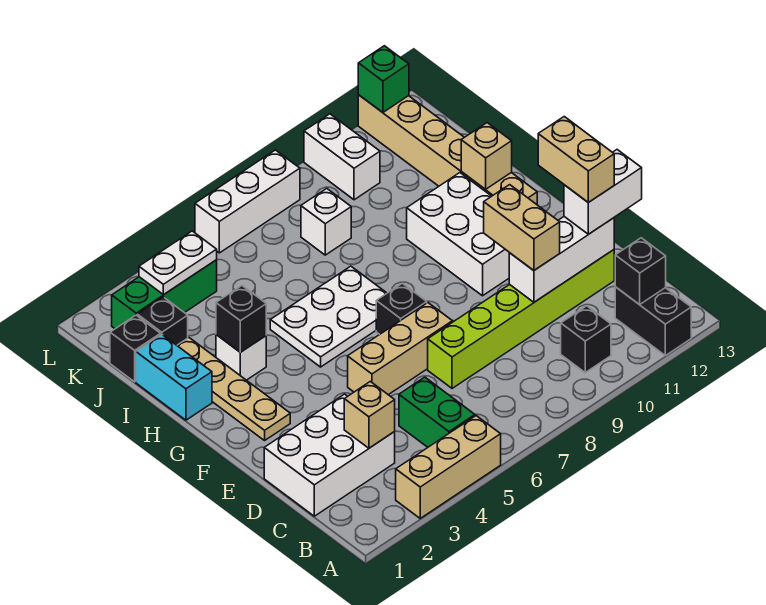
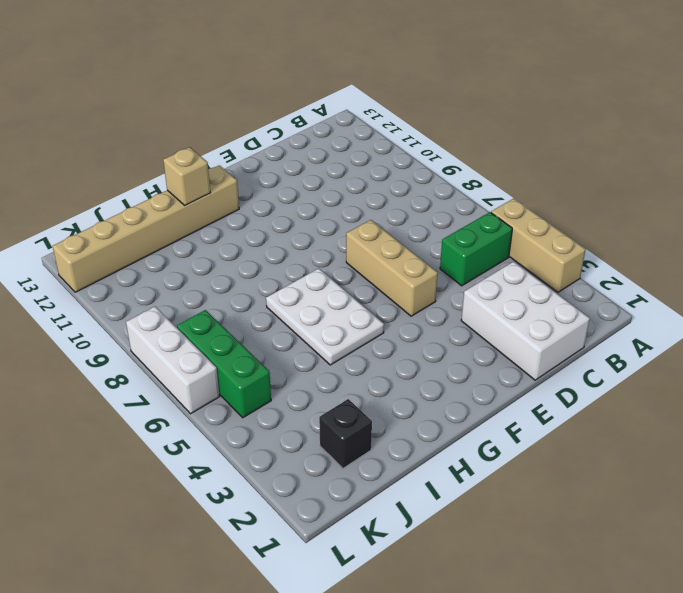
green brick K5:K7 level 1 -> green brick K2:K4 level 1
none -> black brick A12:B12 level 1
none -> black brick B10 level 1
none -> lime brick D7:D12 level 1
none -> tan plate F2:I2 level 1

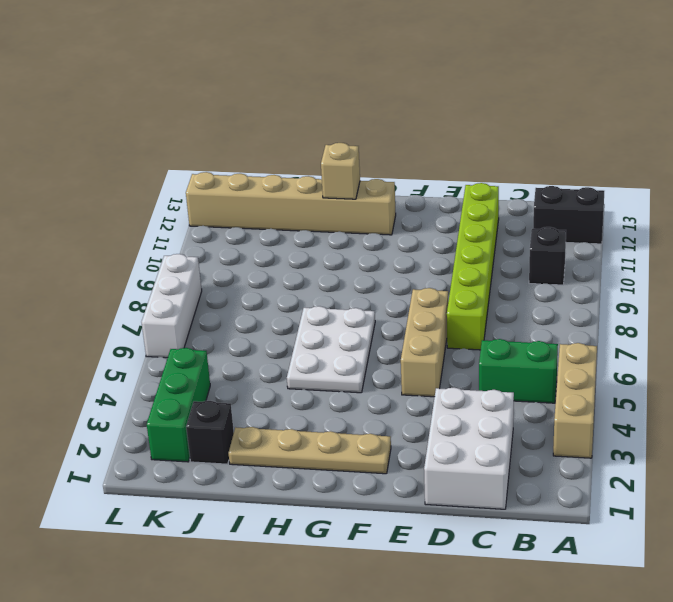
none -> black brick F7 level 1
none -> white brick F10:H11 level 1
none -> cyan brick H1:I1 level 1
none -> white brick H3 level 1

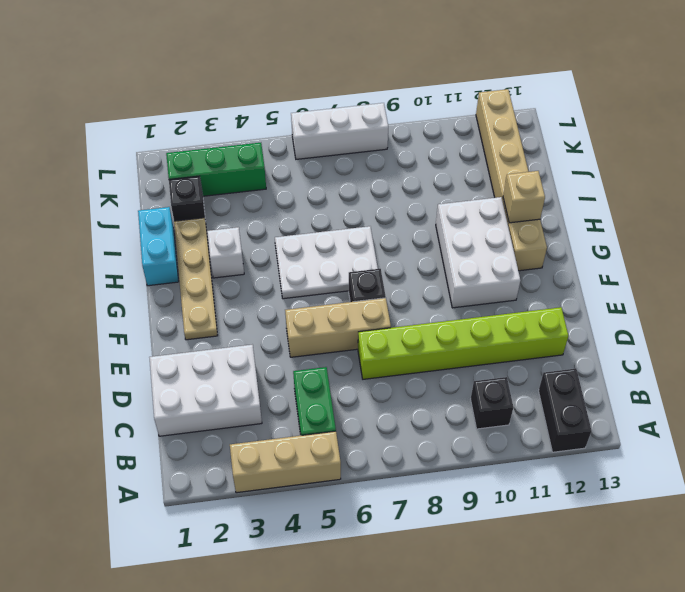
none -> black brick J1 level 1
none -> white brick J8 level 1
none -> white brick K10:L10 level 1
none -> black brick B12 level 2

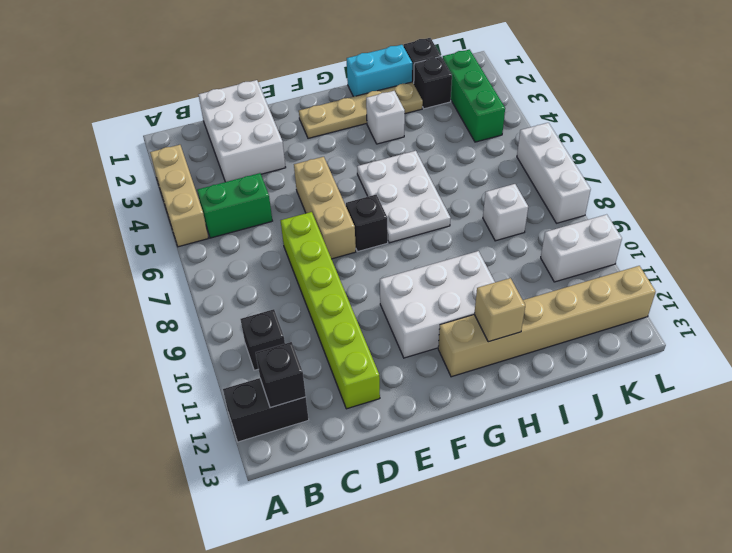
none -> tan brick C3 level 2
none -> white brick D10:D12 level 2
none -> black brick H3 level 2
none -> white plate K3:K4 level 2

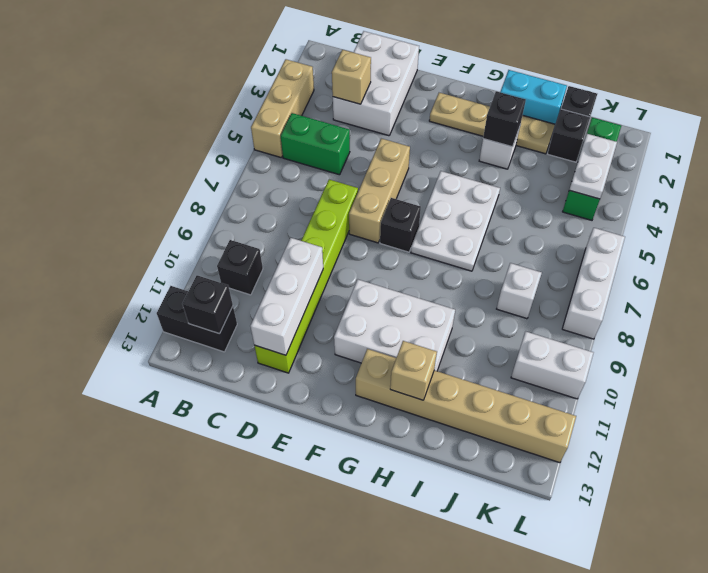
none -> green brick L12 level 2
none -> tan brick D10:E10 level 3
none -> white brick D12:D13 level 3
none -> tan brick D12:E12 level 4

